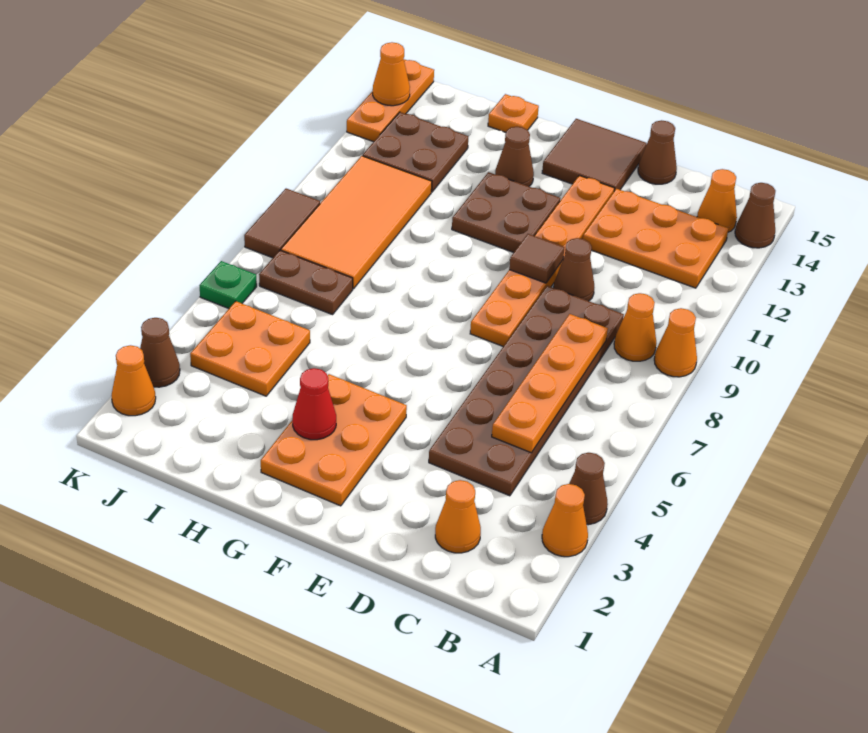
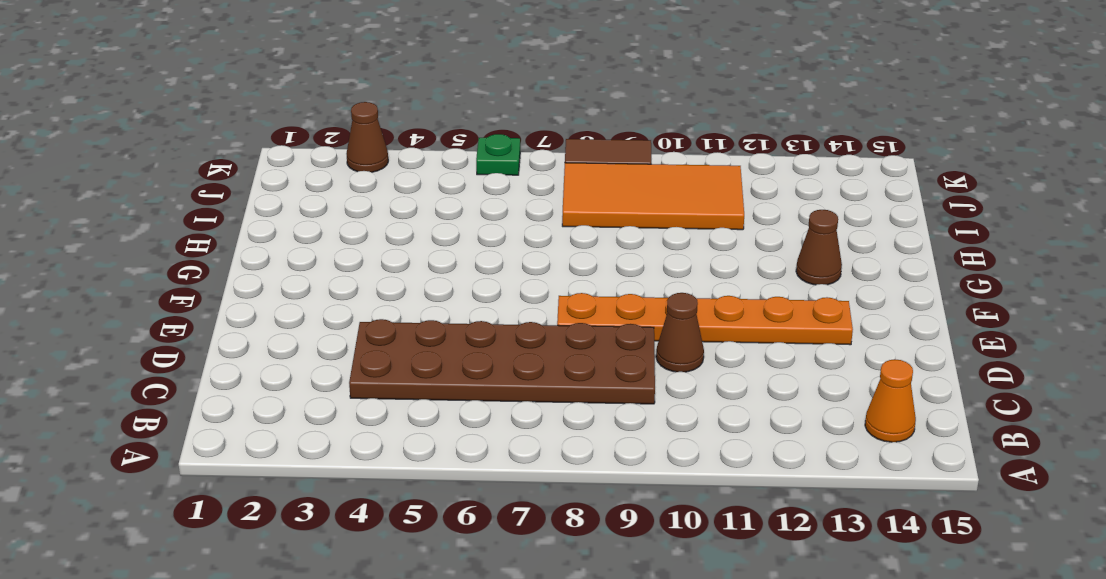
none -> orange cone A3 level 1
none -> brown cone A4 level 1
none -> orange cone A9 level 1
none -> brown cone A14 level 1

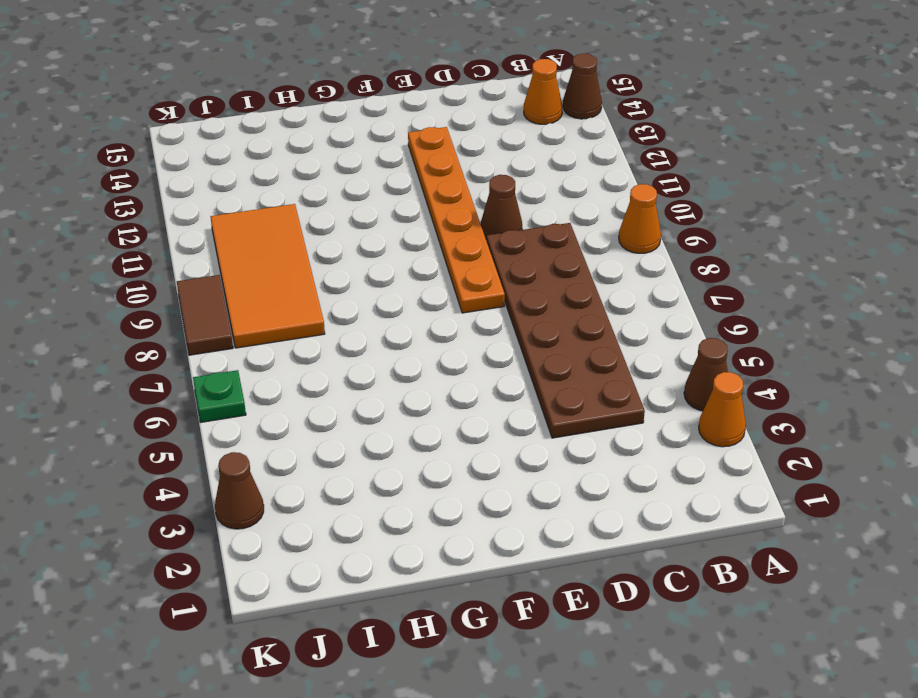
none -> orange cone B9 level 1
none -> orange plate B12:D13 level 1
none -> orange cone C2 level 1
none -> brown cone D15 level 1

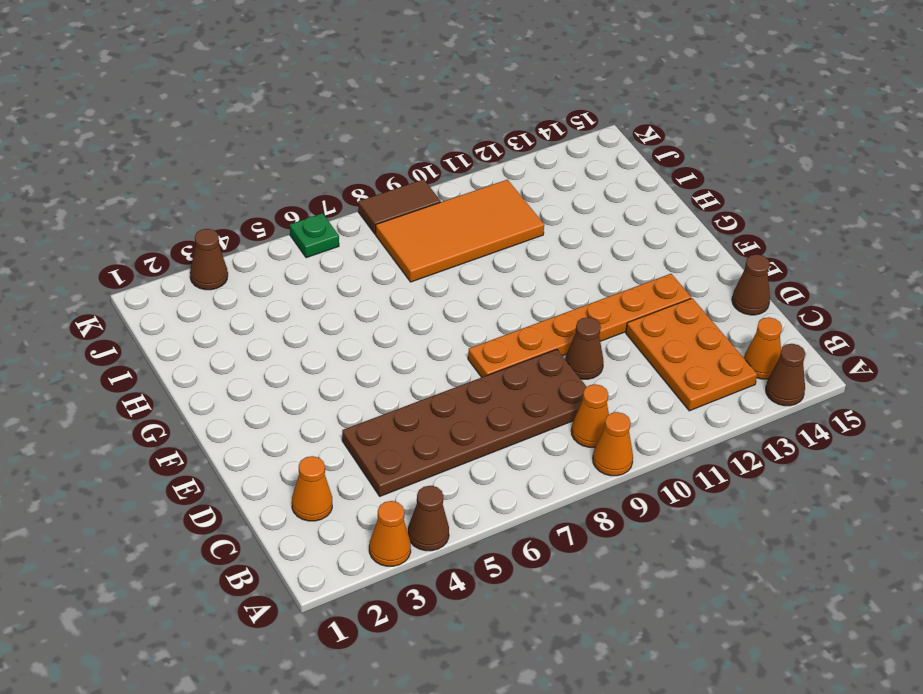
none -> brown tile E14:F15 level 1
none -> orange plate F2:G4 level 1
none -> brown plate F11:G12 level 1
none -> brown cone G13 level 1

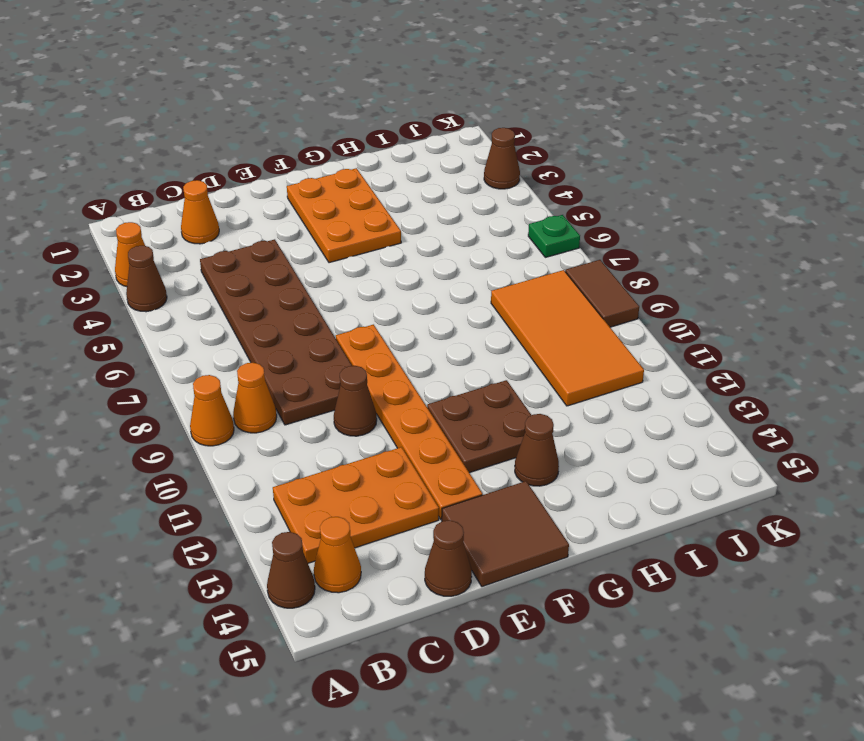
none -> orange plate H15 level 1
none -> orange plate I4:J5 level 1
none -> brown plate I7:J7 level 1
none -> brown plate I12:J13 level 1

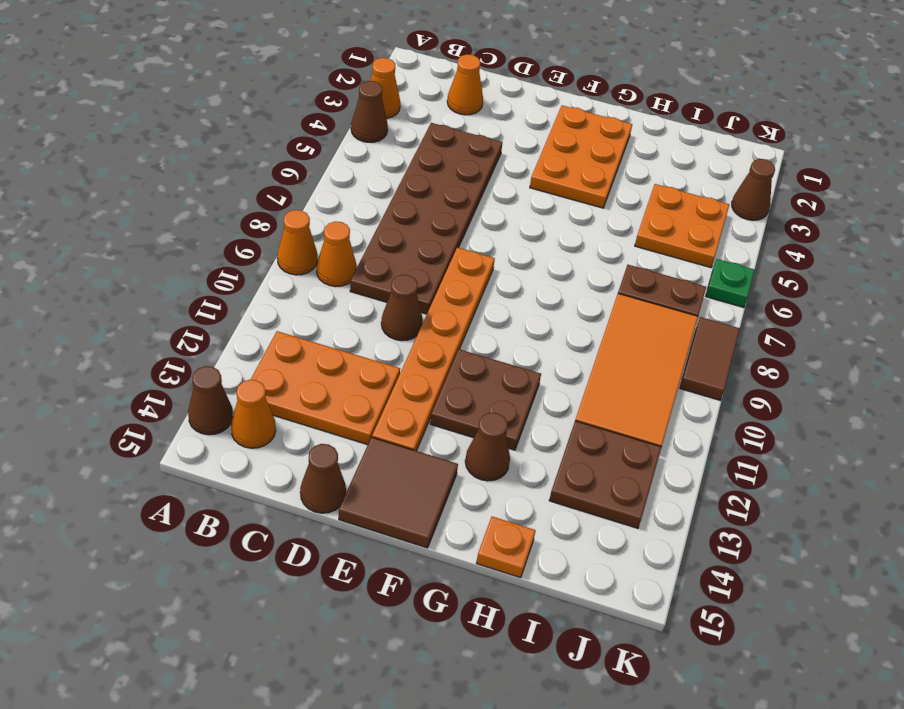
none -> orange cone K2 level 1
none -> orange plate K13:K15 level 1
none -> orange plate C5:C8 level 2
none -> brown tile E10 level 2

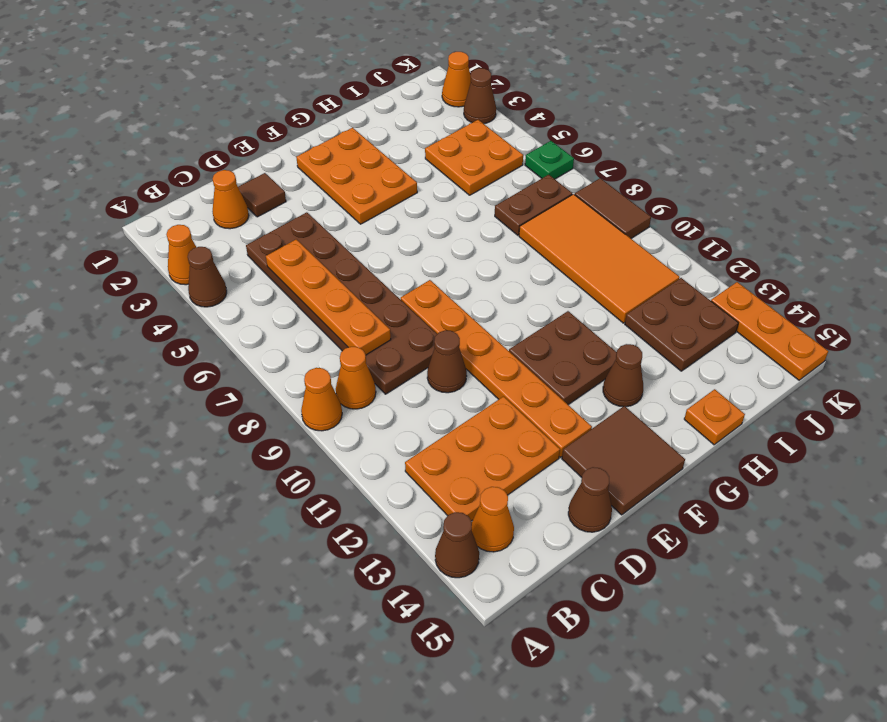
brown tile D2 level 1 -> brown tile E10 level 2
none -> red cone G3 level 2
none -> orange cone K14 level 2

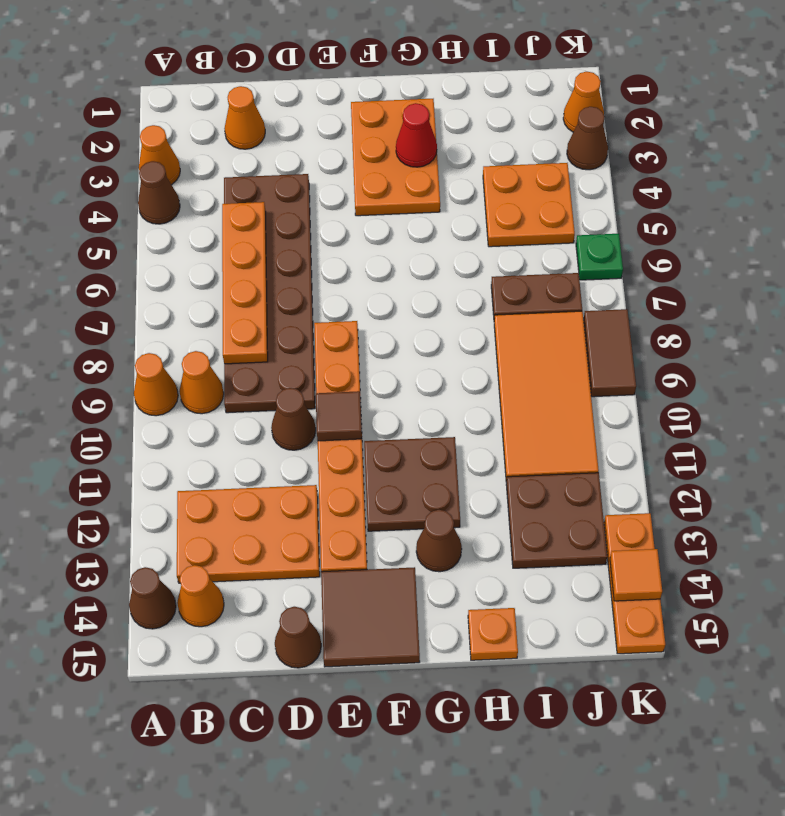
orange tile K14 level 2 -> orange cone K14 level 2

